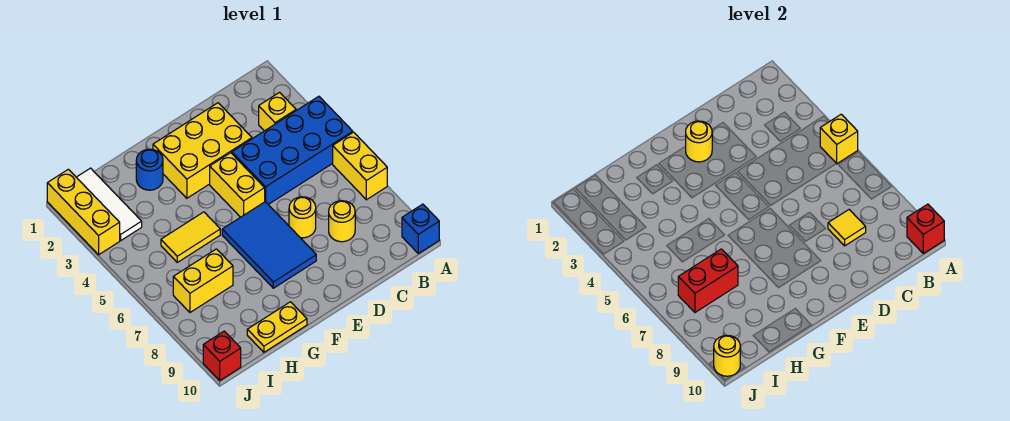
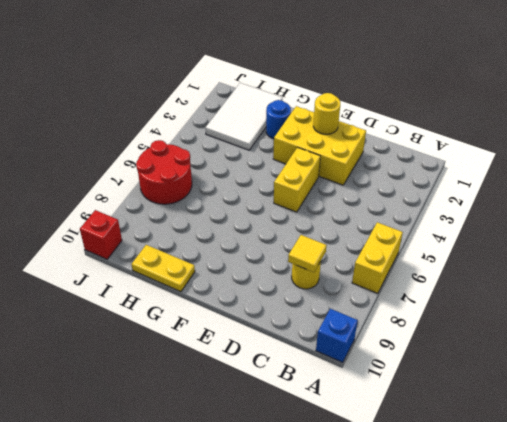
white tile H1:I3 level 1 -> white tile I1:I3 level 1
red round brick I6:J7 level 1 -> yellow brick H7:I7 level 1
none -> blue brick A4:D5 level 1
none -> yellow brick B3 level 1
none -> yellow round brick D7 level 1

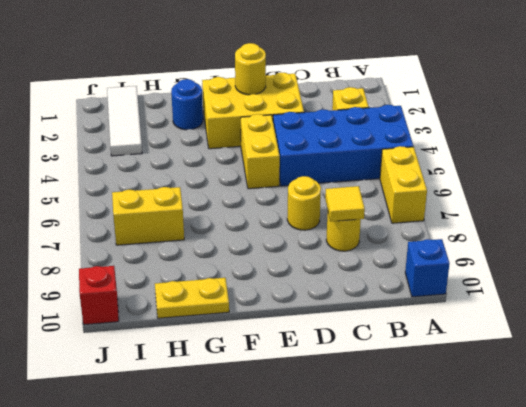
none -> blue tile E6:F8 level 1
none -> yellow tile G5:H5 level 1
none -> yellow brick J1:J3 level 1

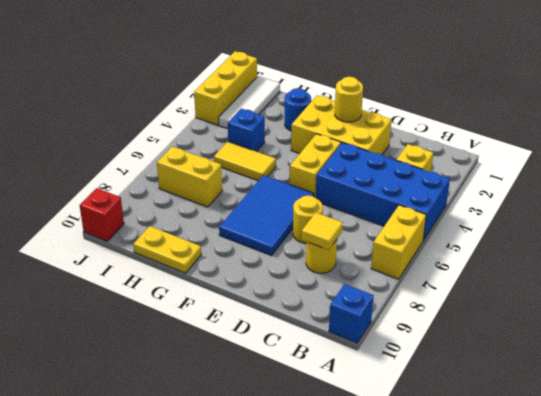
blue brick H4 level 1 -> none
none -> yellow brick A5 level 2
none -> red brick A10 level 2
none -> red brick H7:I7 level 2

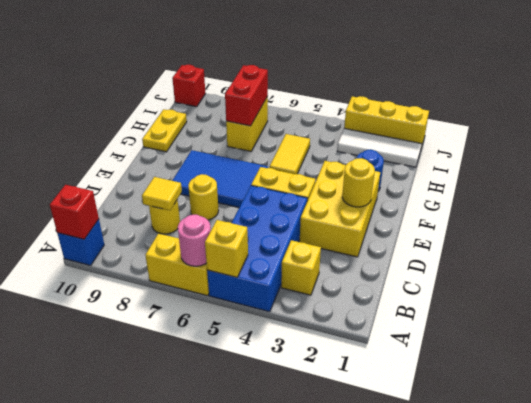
pink round brick A6 level 2 -> none
none -> yellow round brick J10 level 2

